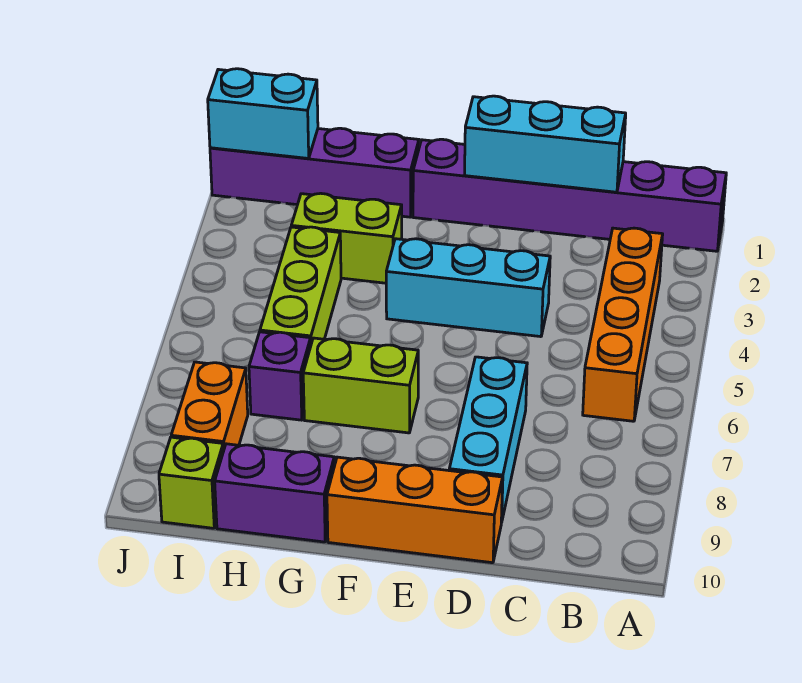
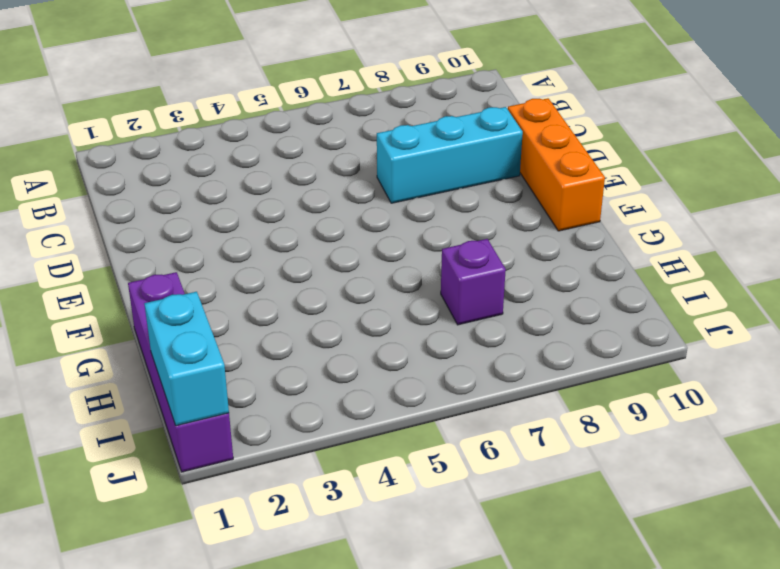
none -> purple brick A1:F1 level 1
none -> orange brick B3:B6 level 1
none -> cyan brick D4:F4 level 1

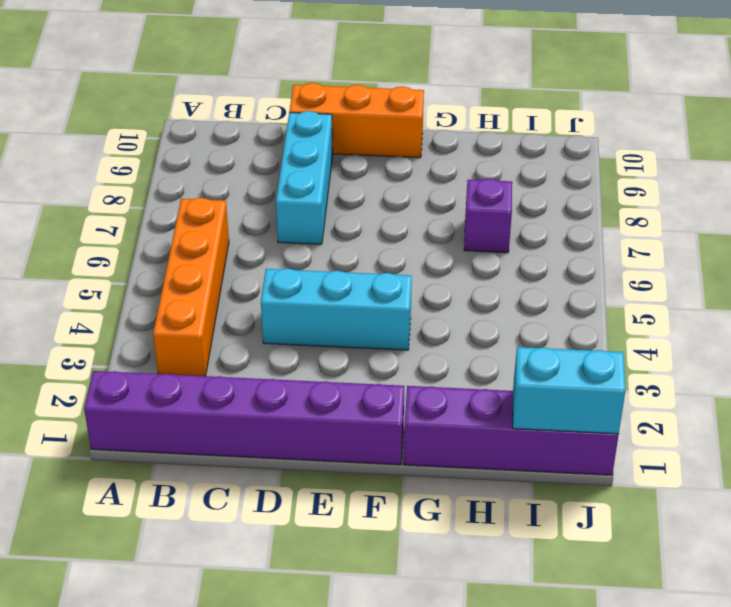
none -> lime brick F7:G7 level 1
none -> lime brick G3:H3 level 1
none -> purple brick G10:H10 level 1

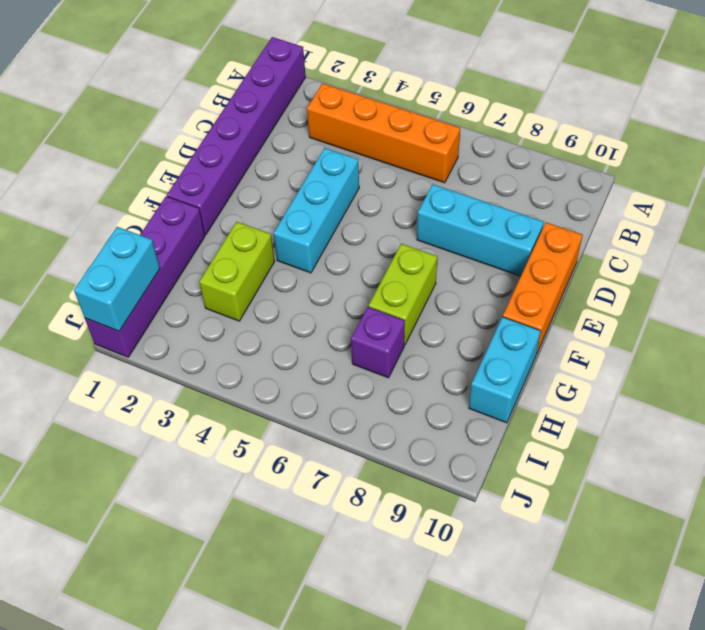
cyan brick G10:H10 level 1 -> purple brick G10:H10 level 1
none -> lime brick H4:H6 level 1
none -> orange brick I8:I9 level 1
none -> lime brick I10 level 1

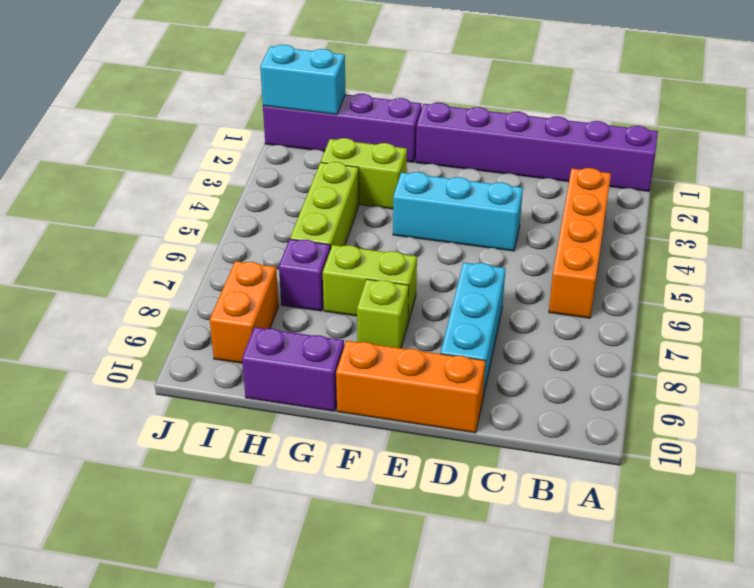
lime brick F8 level 1 -> lime brick I10 level 1
none -> cyan brick C1:E1 level 2

